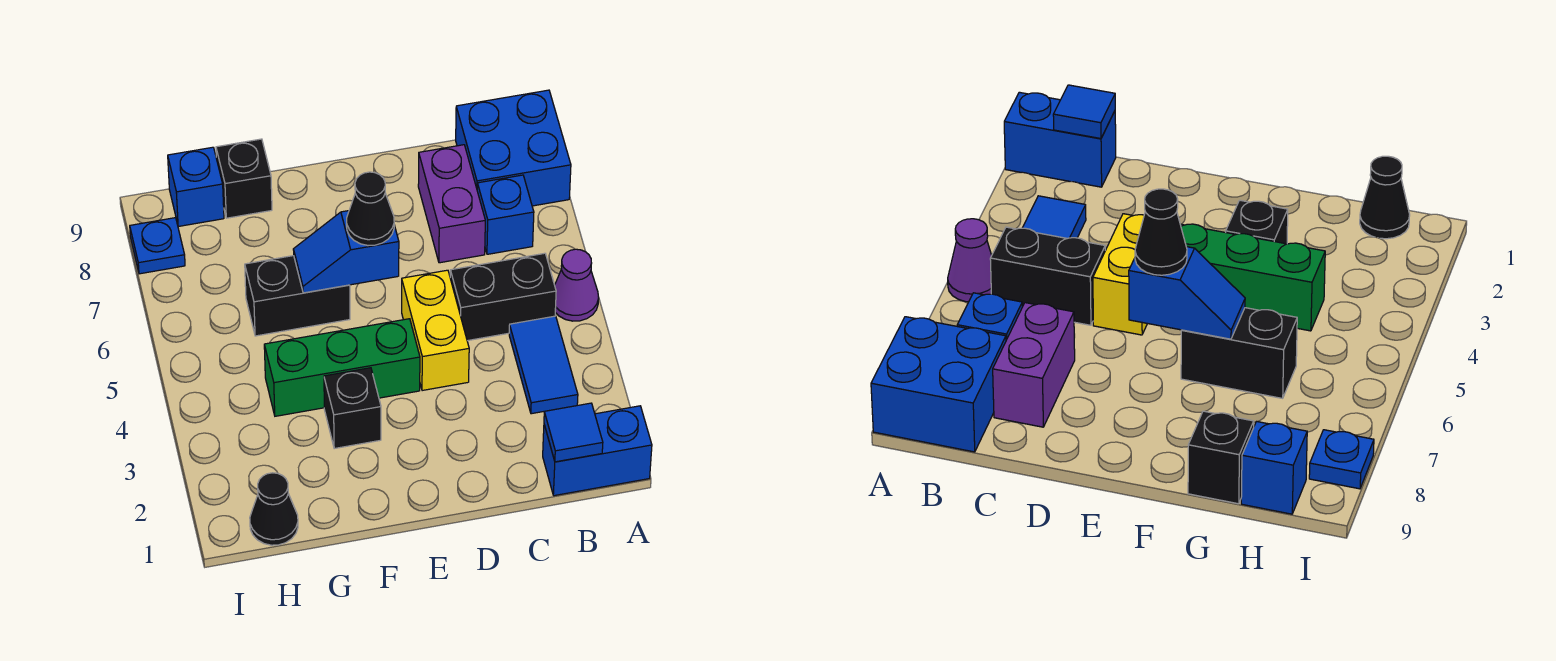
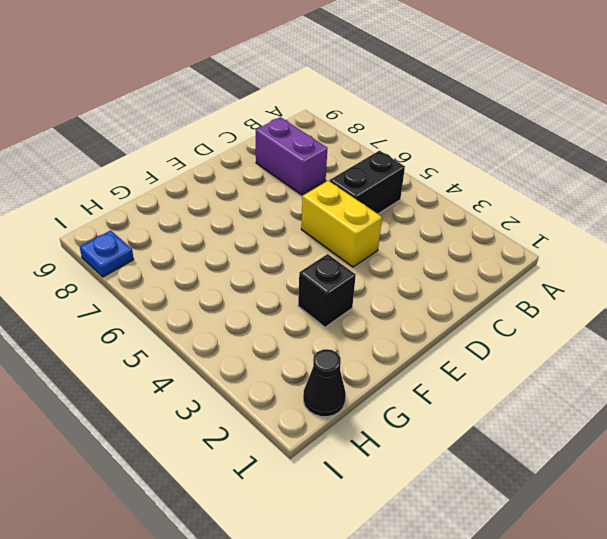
none -> blue brick A1:B1 level 1
none -> purple cone A5 level 1
none -> blue brick A8:B9 level 1

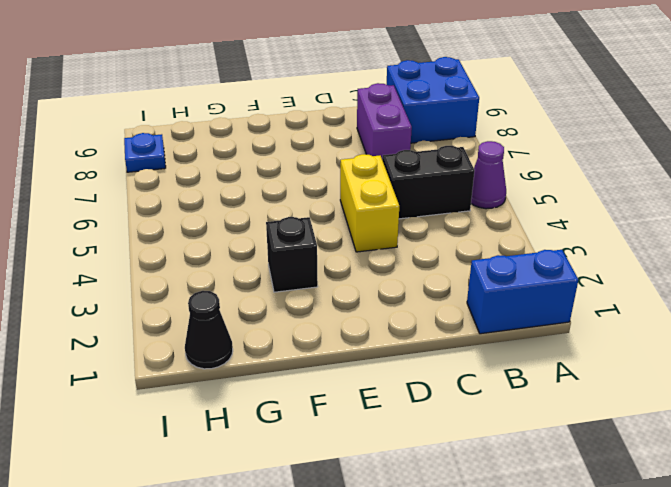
none -> blue tile B3:B4 level 1
none -> blue brick B7 level 1
none -> green brick E4:G4 level 1

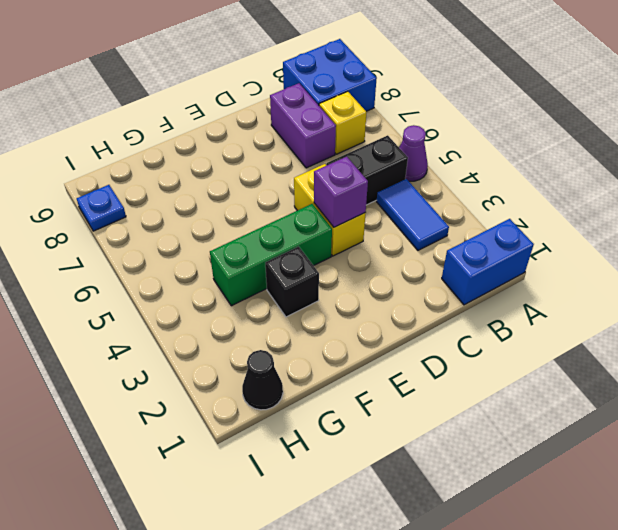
yellow brick B7 level 1 -> blue brick B7 level 1
purple brick D4 level 2 -> none
none -> black brick F6:G6 level 1
none -> black brick G9 level 1
none -> blue brick H9 level 1

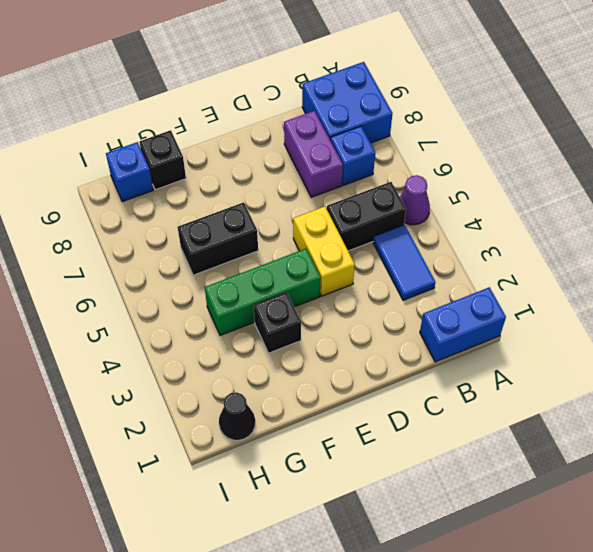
none -> blue plate I8 level 1
none -> blue tile B1 level 2
none -> blue slope E6:F6 level 2 top E

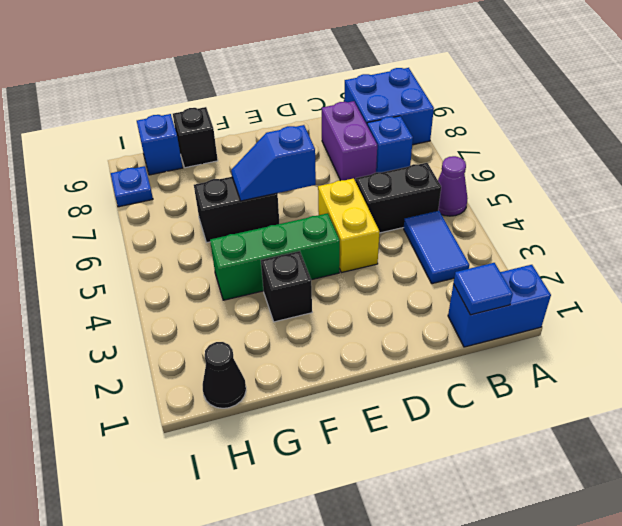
none -> black cone E6 level 3

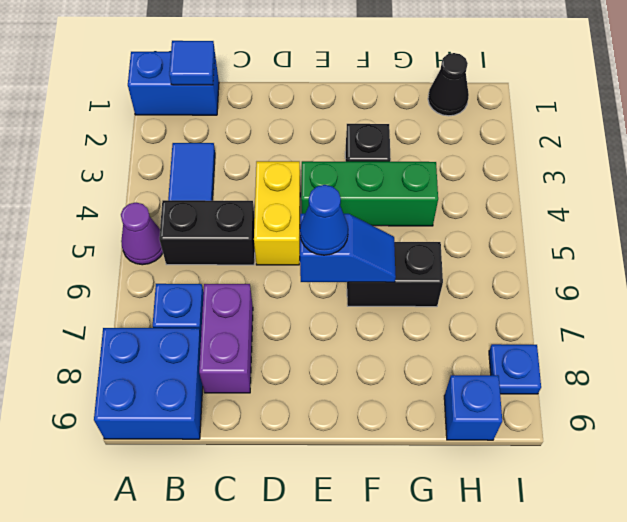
blue cone E6 level 3 -> black cone E6 level 3
none -> black brick G9 level 1

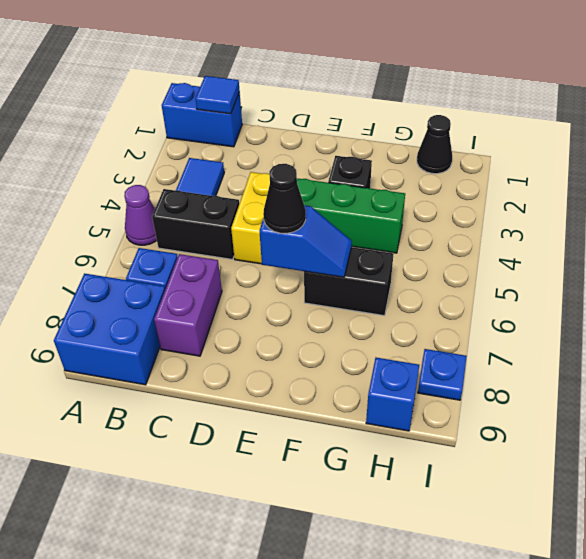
none -> black brick G9 level 1

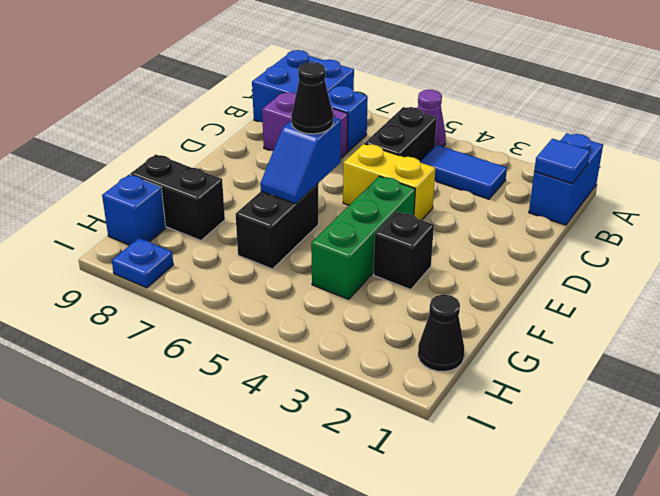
black brick G8:G9 level 1 -> black brick G9 level 1

